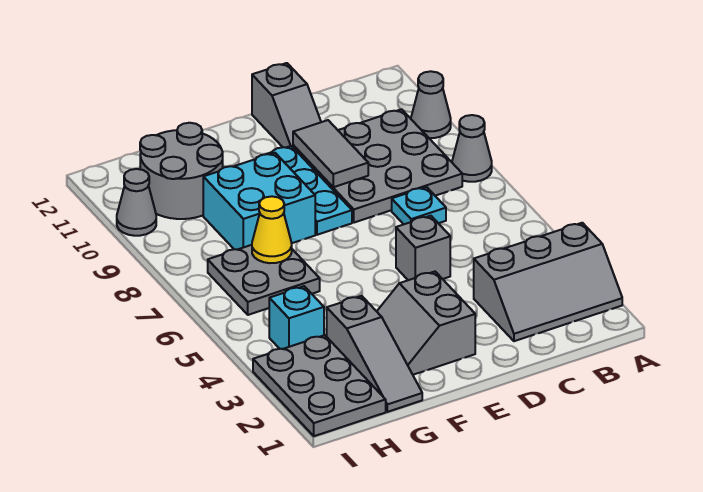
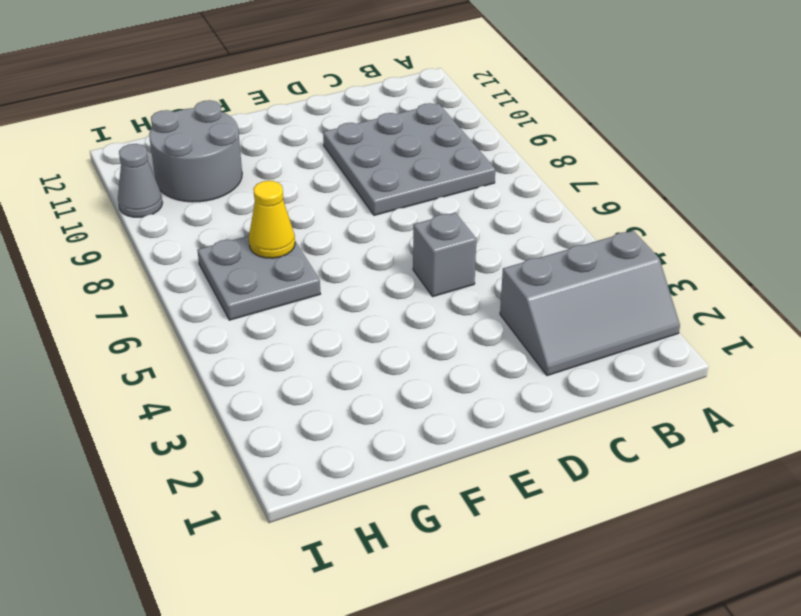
none -> grey cone A8 level 1
none -> grey cone A10 level 1
none -> cyan plate C7 level 1

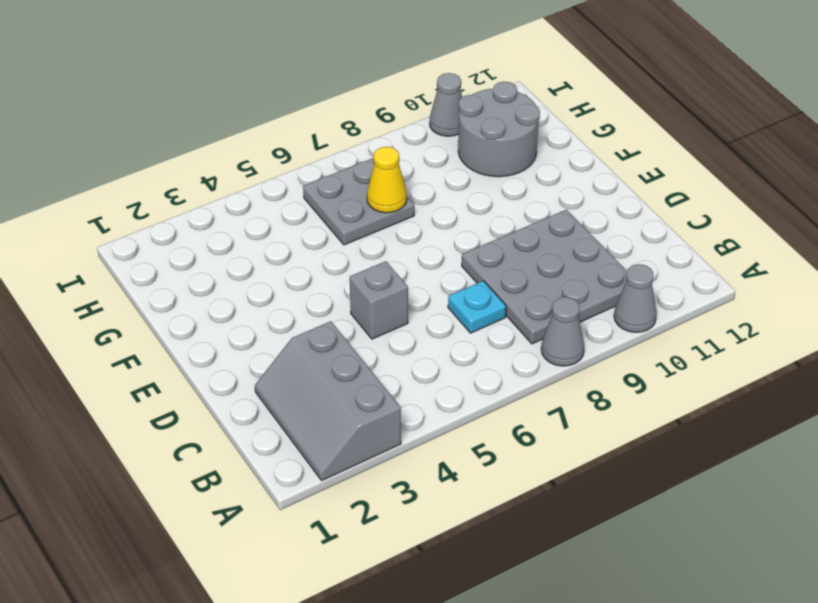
none -> grey slope D11:D12 level 1 top 12
none -> grey slope E2:F3 level 1 top E
none -> cyan plate E8:E10 level 1

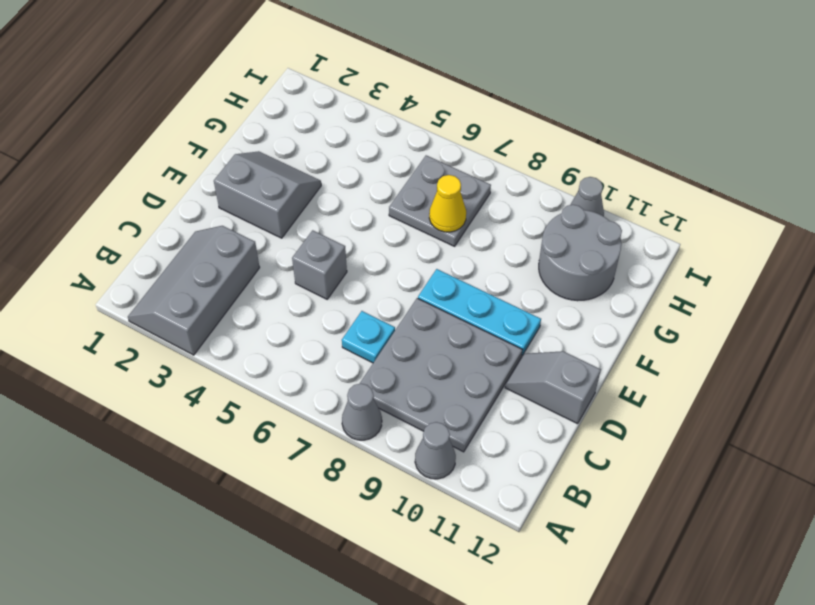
none -> cyan brick F8:G9 level 1
none -> grey slope G1:G3 level 1 top 3
none -> grey plate H1:I3 level 1

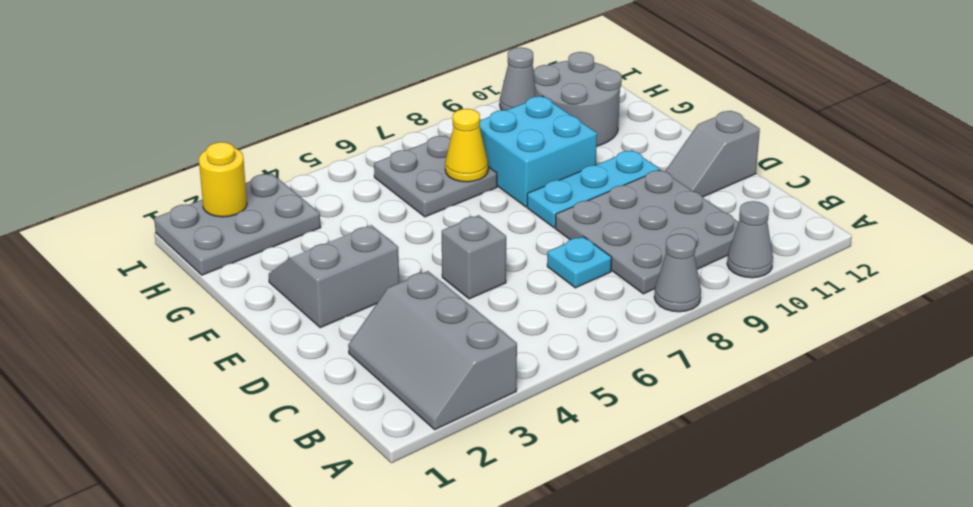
yellow round brick I2 level 2 -> none
none -> grey slope G1:G3 level 1 top 3
none -> cyan brick H4 level 1
none -> grey tile D9:D10 level 2

